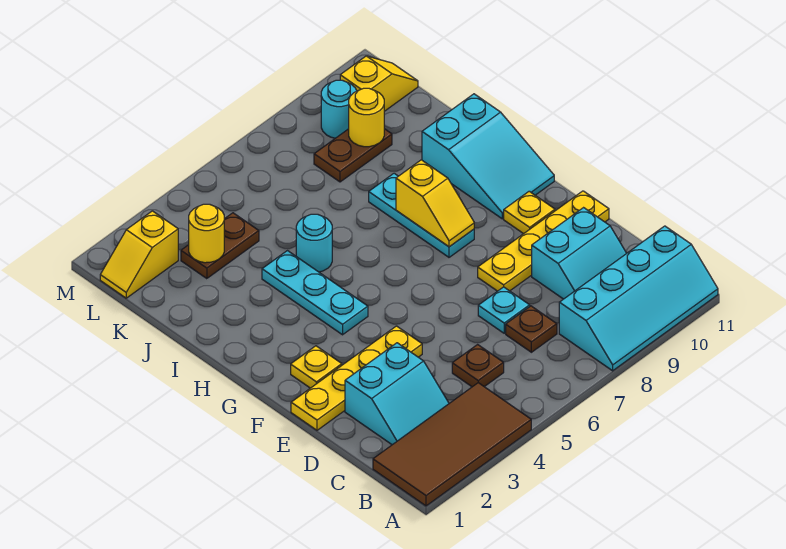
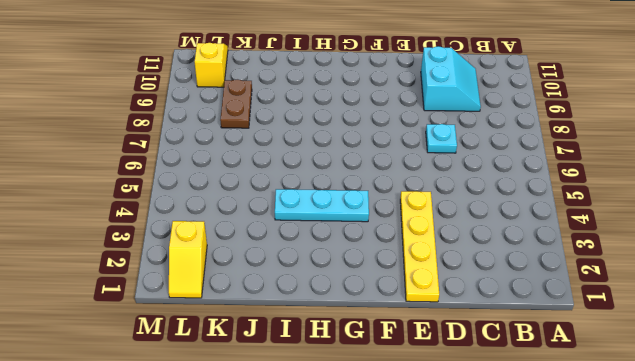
none -> brown tile A1:B4 level 1
none -> cyan slope A8:B11 level 1 top B
none -> cyan slope C2:D3 level 1 top D

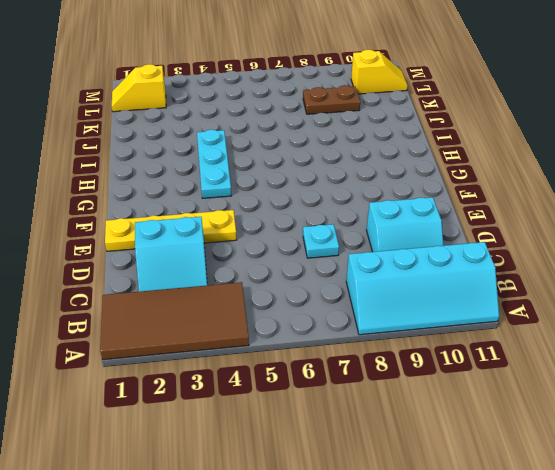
none -> brown plate C5 level 1
none -> brown plate C7 level 1
none -> yellow plate E8:E11 level 1

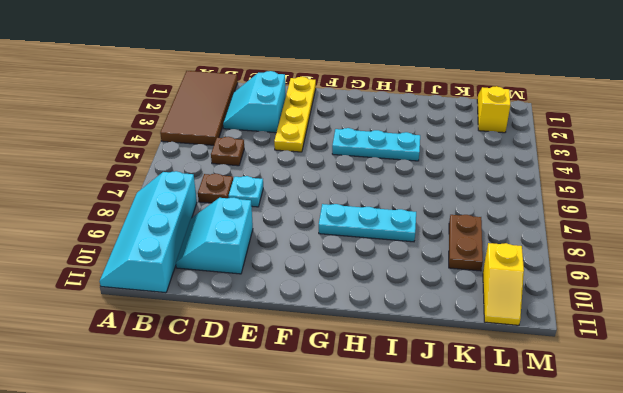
none -> yellow plate E8:E11 level 1
none -> yellow plate F2 level 1
none -> yellow plate F10 level 1

